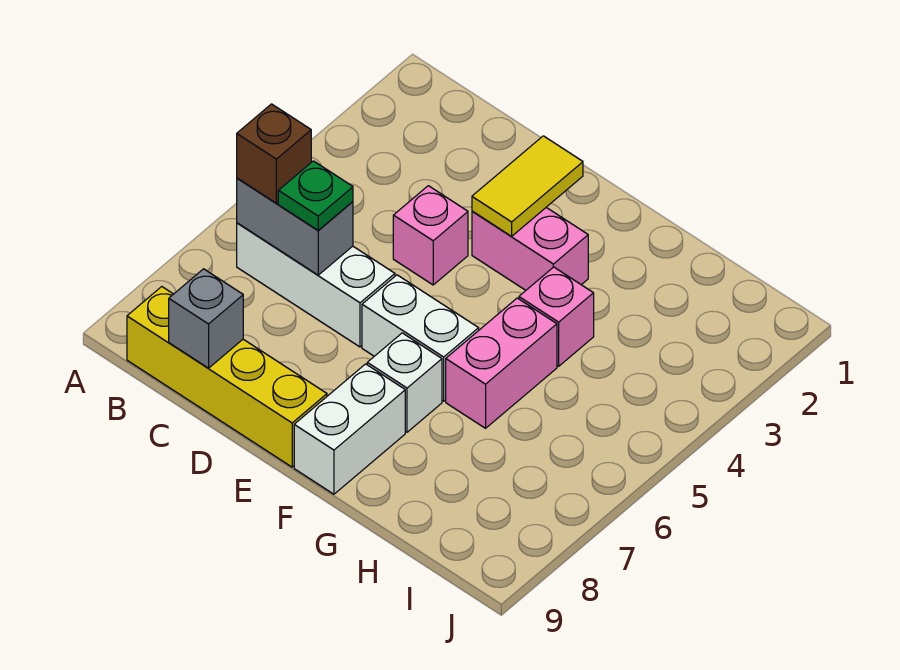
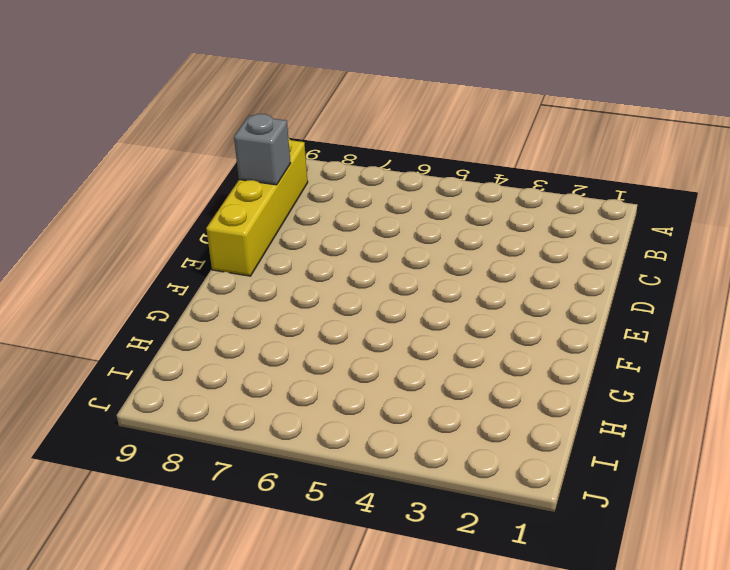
none -> white brick B6:D6 level 1
none -> pink brick D4 level 1
none -> pink brick E3:F3 level 1

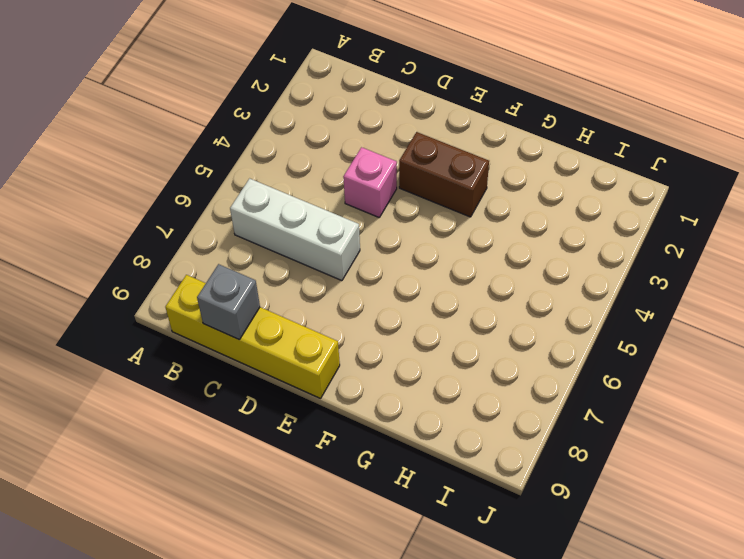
brown brick E3:F3 level 1 -> pink brick E3:F3 level 1
none -> white brick E6:F6 level 1
none -> white brick F7 level 1
none -> white brick F8:F9 level 1

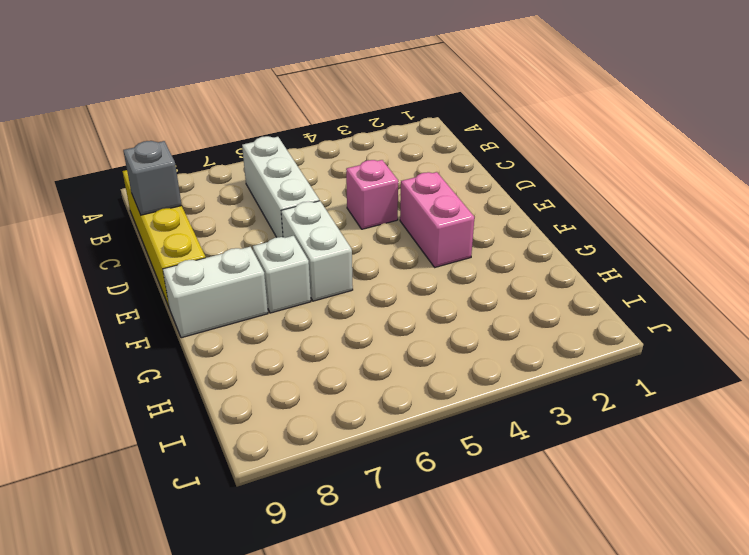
none -> pink brick G4 level 1
none -> pink brick G5:G6 level 1
none -> grey brick B6:C6 level 2

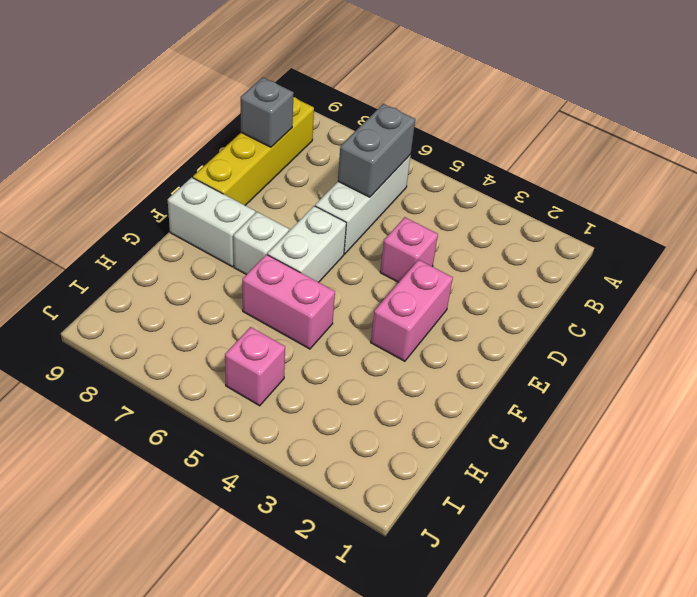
pink brick I5 level 1 -> pink brick G4 level 1
none -> yellow tile E2:E3 level 2
none -> brown brick B6 level 3
none -> green plate C6 level 3

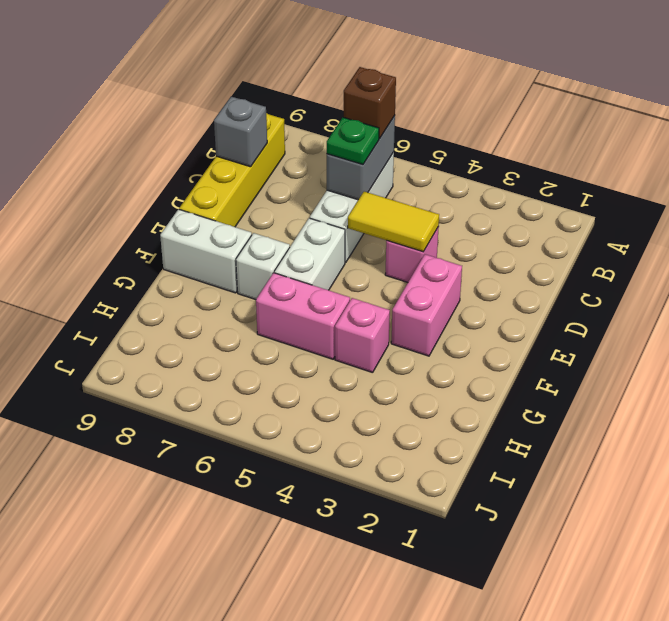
yellow tile D4:D5 level 2 -> yellow tile E2:E3 level 2

